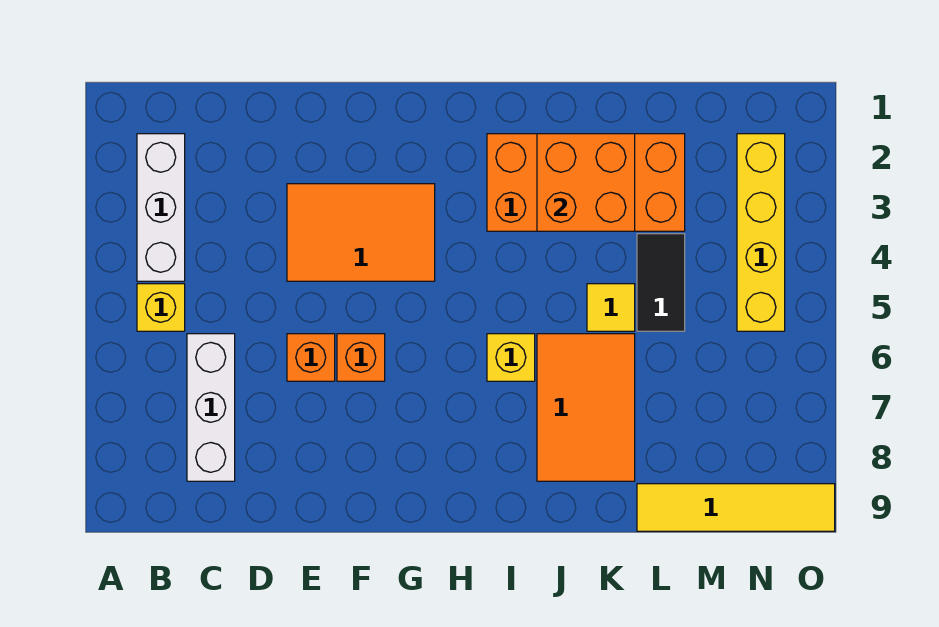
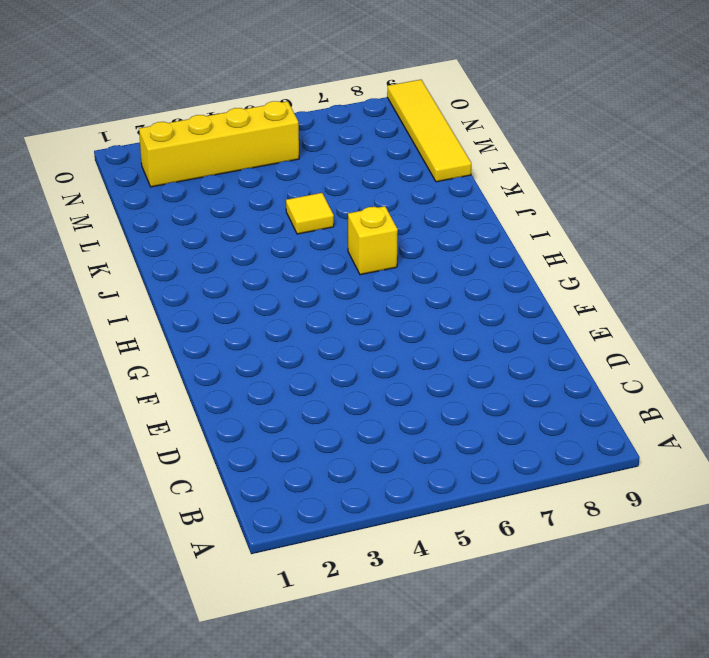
none -> white brick B2:B4 level 1
none -> yellow brick B5 level 1
none -> white brick C6:C8 level 1

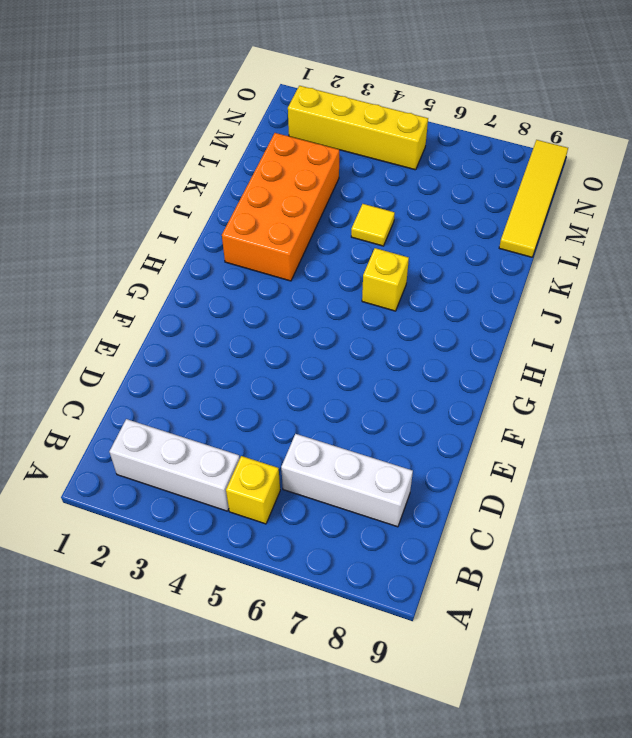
none -> orange tile E3:G4 level 1
none -> orange brick E6 level 1
none -> orange brick F6 level 1

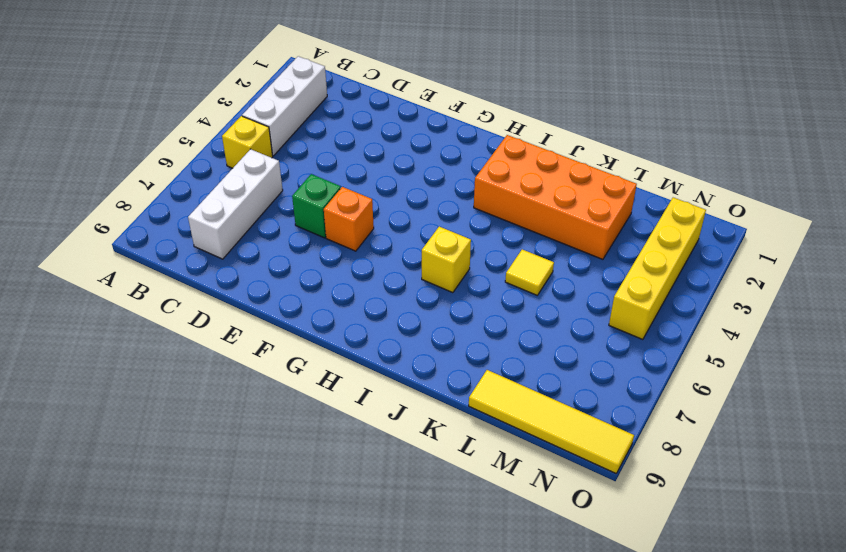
green brick E6 level 1 -> orange brick E6 level 1
none -> orange tile E3:G4 level 1
none -> orange tile J6:K8 level 1
none -> black tile L4:L5 level 1

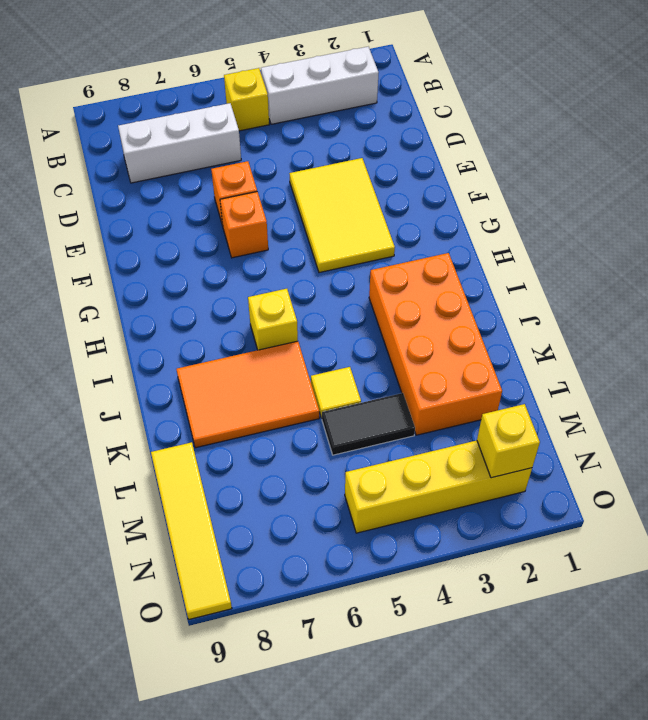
yellow tile E3:G4 level 1 -> orange tile E3:G4 level 1
yellow brick N2 level 2 -> none
none -> orange brick J2:K3 level 2

